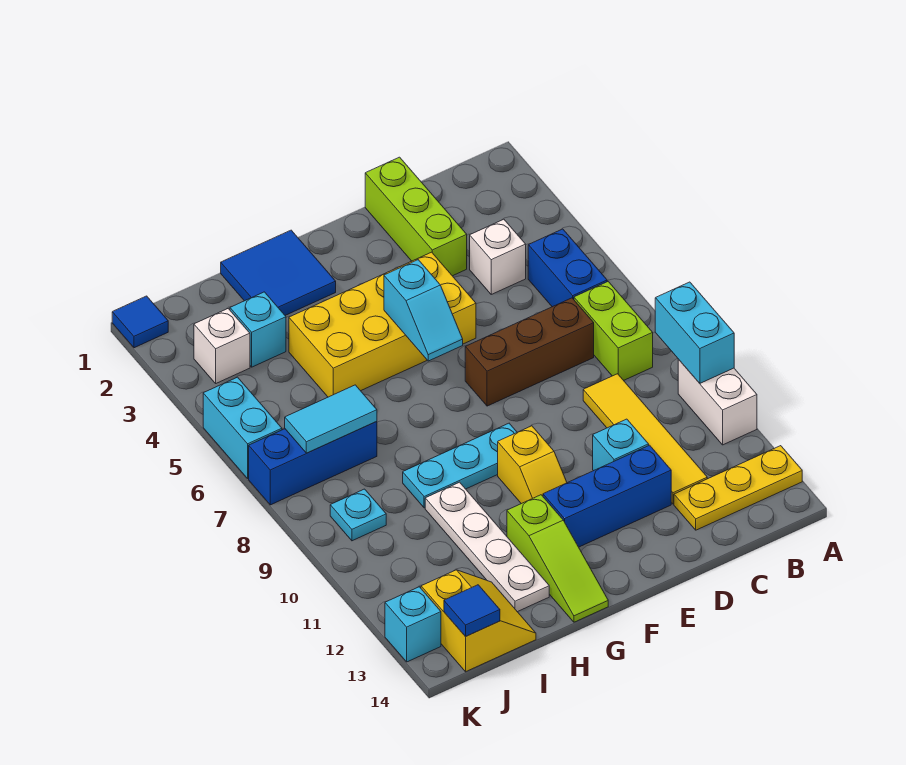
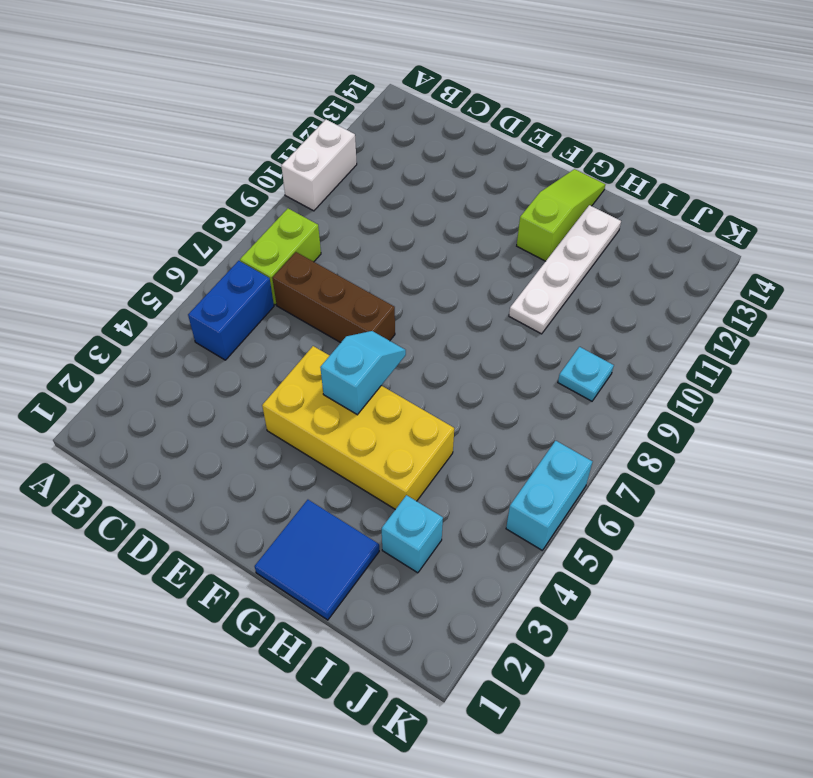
none -> yellow plate A13:C13 level 1
none -> white brick C4 level 1
none -> yellow tile C9:C12 level 1

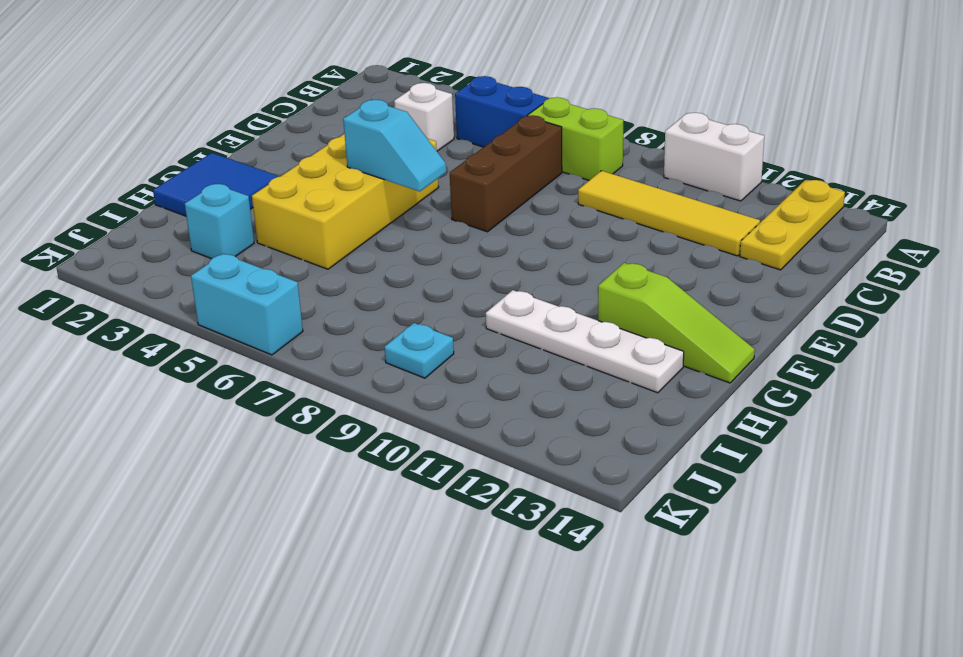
none -> lime brick D1:D3 level 1
none -> cyan brick D11 level 1
none -> blue brick D12:F12 level 1

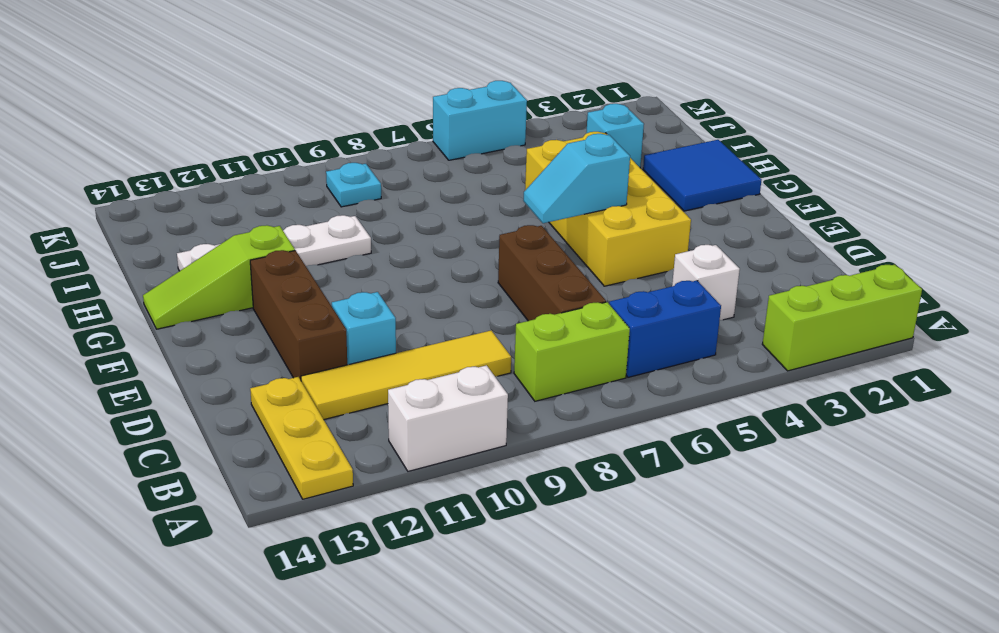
lime brick A1:A3 level 1 -> lime brick D1:D3 level 1
brown brick D12:F12 level 1 -> blue brick D12:F12 level 1
none -> cyan plate F9:H9 level 1
none -> yellow slope F10:F11 level 1 top 10
none -> blue brick I7:K7 level 1

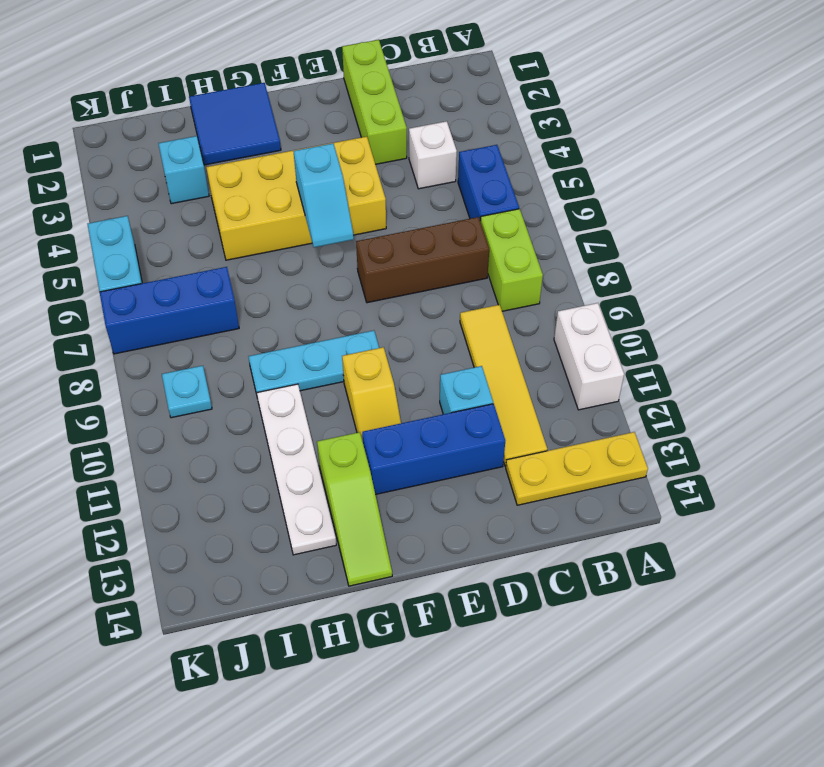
none -> yellow slope I13:J14 level 1 top J
none -> white brick J3 level 1
none -> blue tile K1 level 1

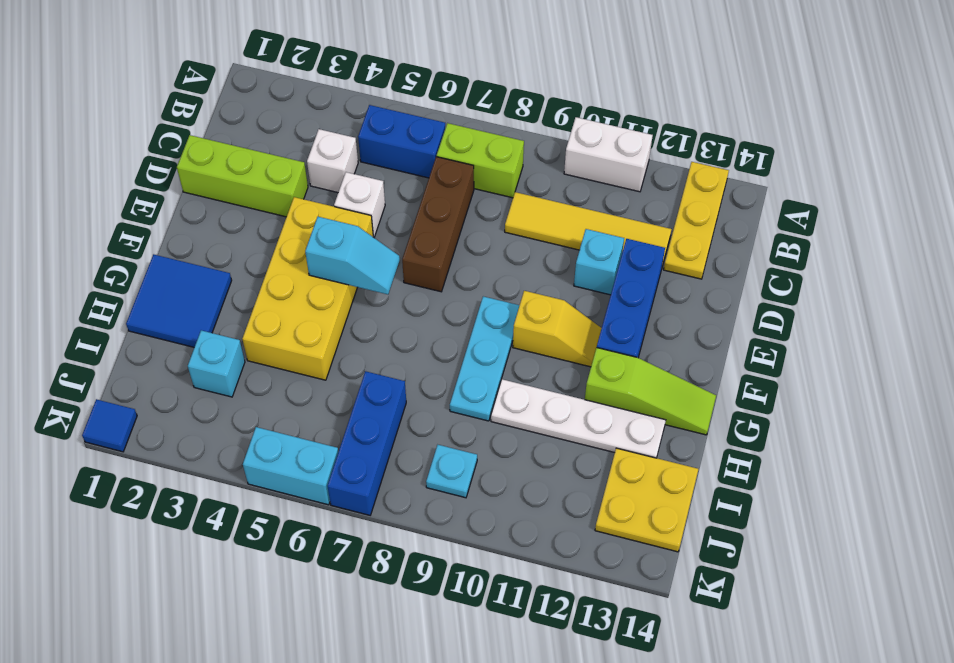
white brick D5 level 1 -> white brick J3 level 1
yellow plate I13:J14 level 1 -> yellow slope I13:J14 level 1 top J
none -> cyan brick K13 level 1
none -> cyan brick A9:A10 level 2
none -> cyan tile I7:J7 level 2

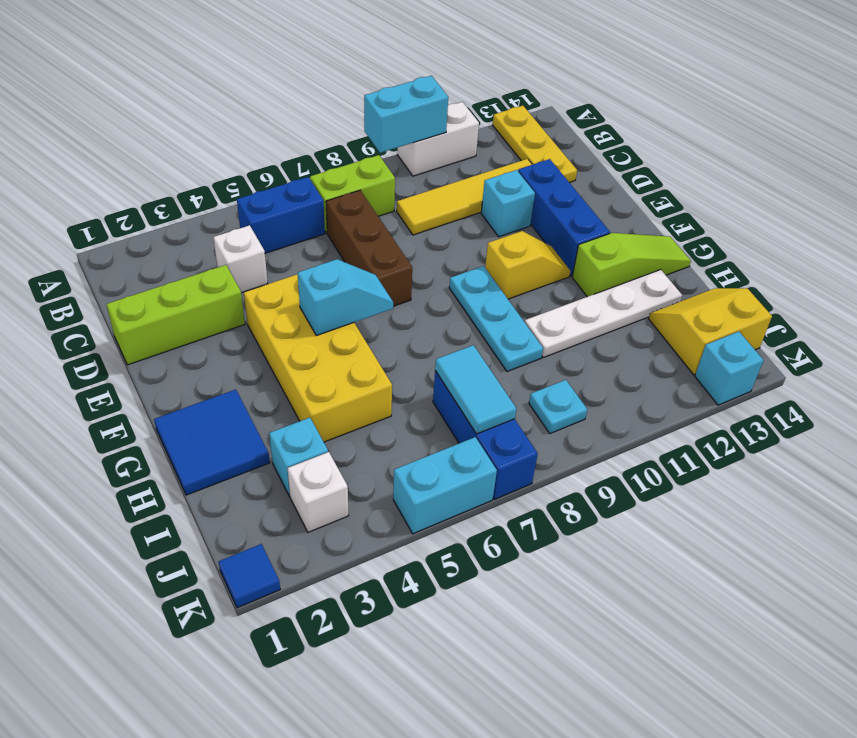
none -> blue tile J14 level 2

